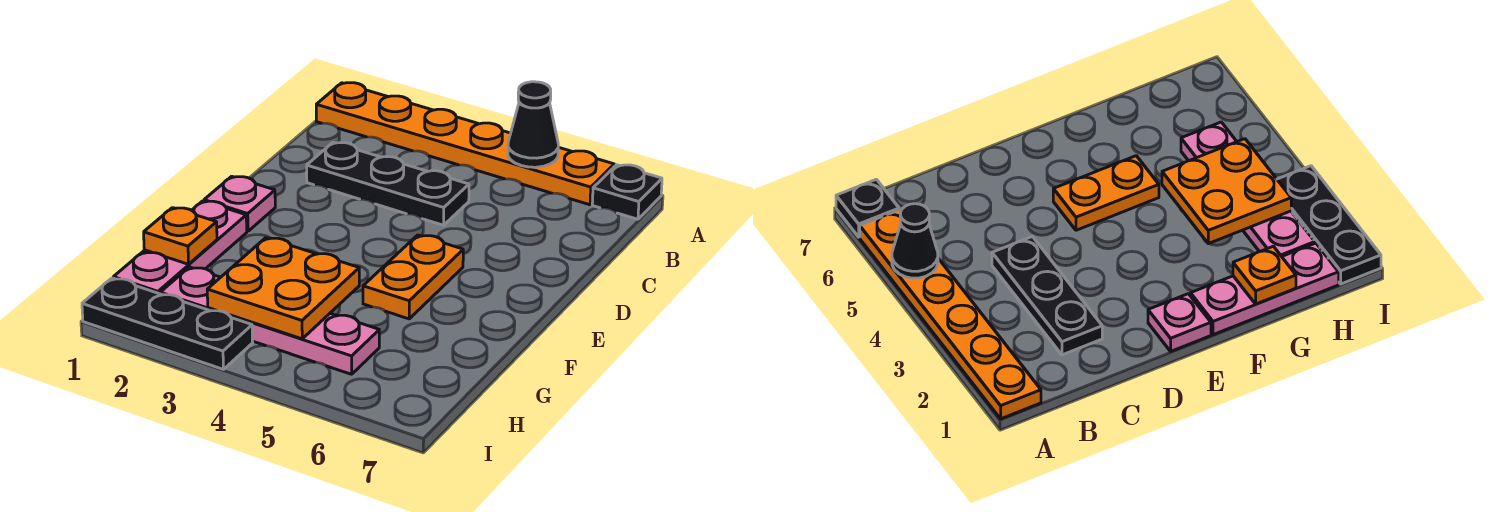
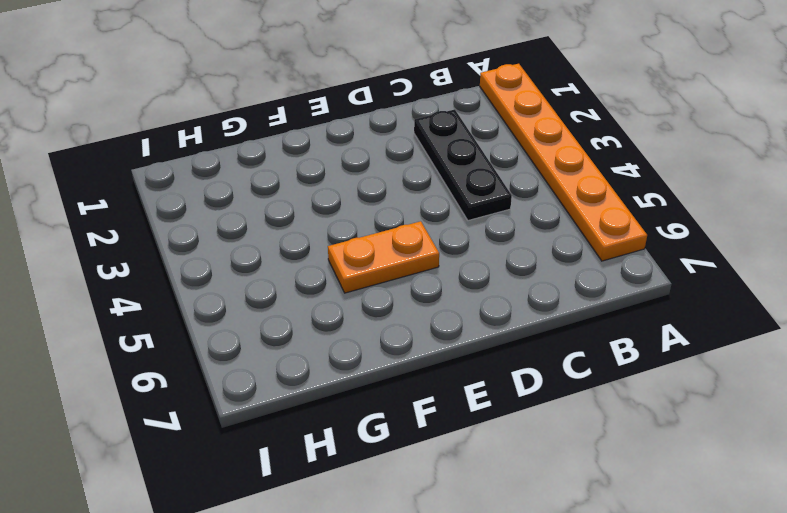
none -> black plate A7 level 1
none -> pink plate E1 level 1

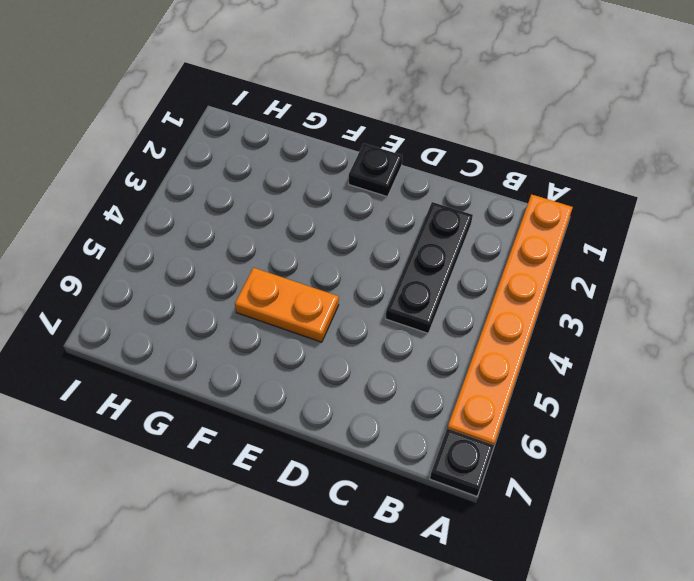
black plate E1 level 1 -> pink plate E1 level 1
none -> pink plate F1:H1 level 1
none -> pink plate H2:H5 level 1

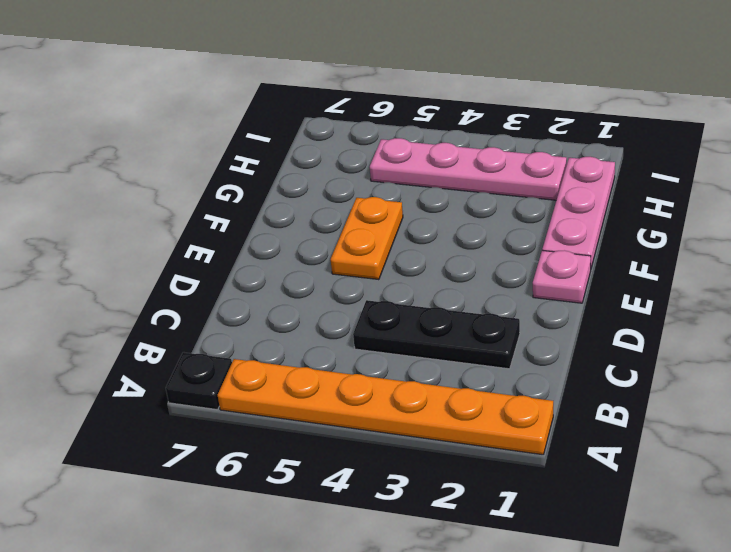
none -> black plate I1:I3 level 1
none -> black cone A5 level 2

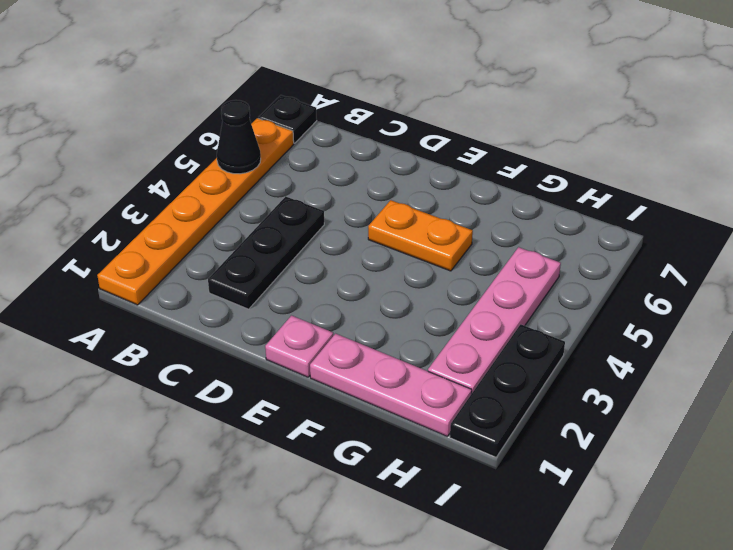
none -> orange plate G1 level 2
none -> orange plate G3:H4 level 2

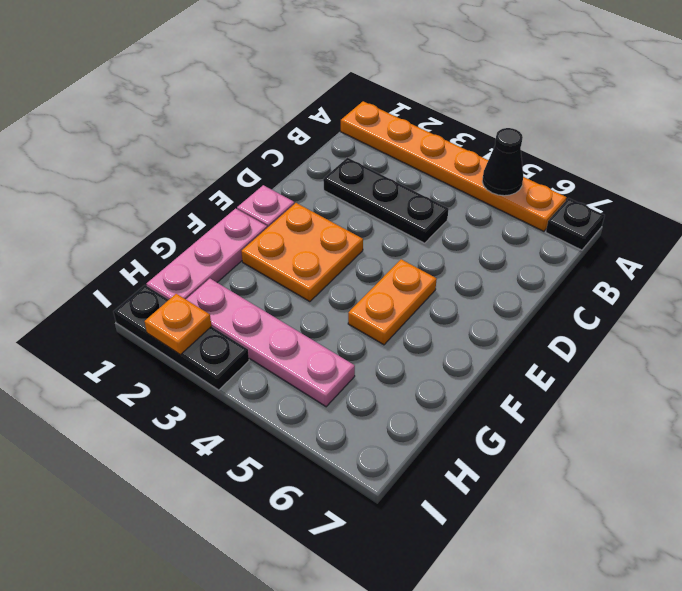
orange plate E2:F3 level 1 -> orange plate G3:H4 level 2
orange plate I2 level 2 -> orange plate G1 level 2

